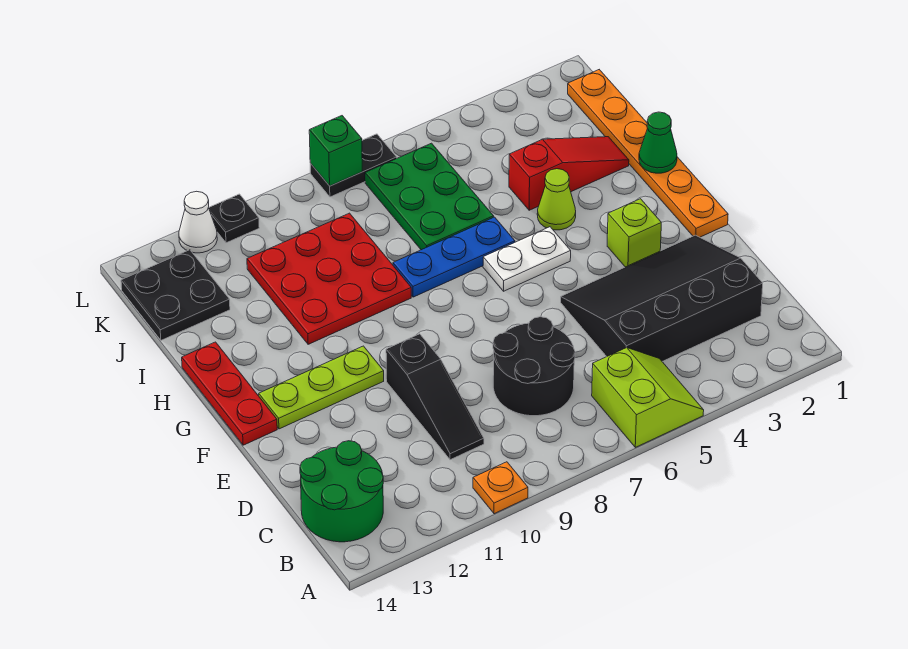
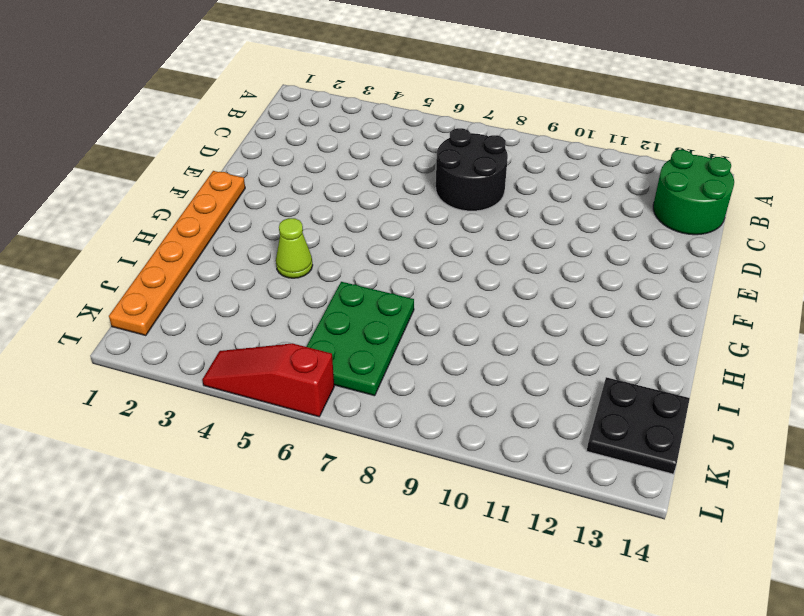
red slope L4:L6 level 1 top 6 -> red slope I2:I4 level 1 top 4
none -> lime slope A5:B6 level 1 top 6
none -> orange plate A10 level 1
none -> black slope C2:E5 level 1 top C

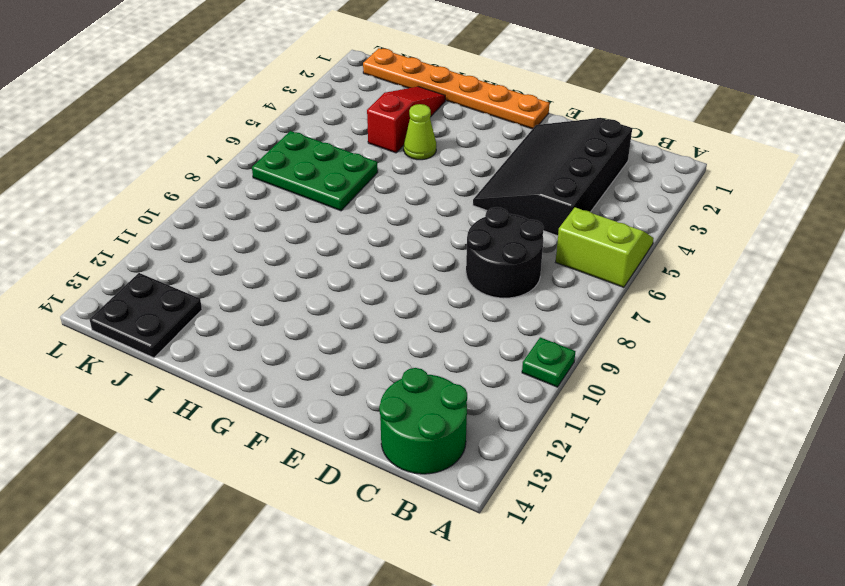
green plate A10 level 1 -> orange plate A10 level 1
none -> black slope C10:E10 level 1 top E
none -> lime brick F3 level 1
none -> lime plate F11:F13 level 1

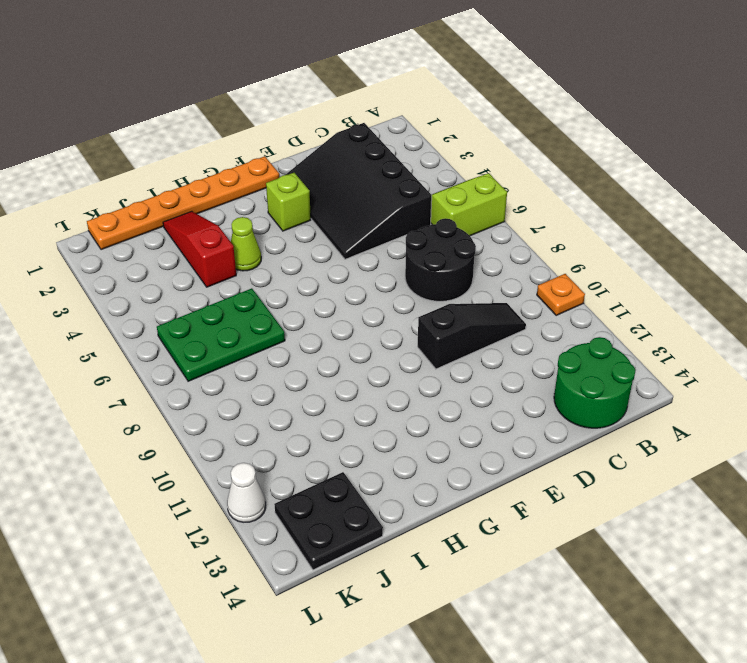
none -> lime plate F11:F13 level 1
none -> red plate F14:H14 level 1
none -> white plate G5:G6 level 1

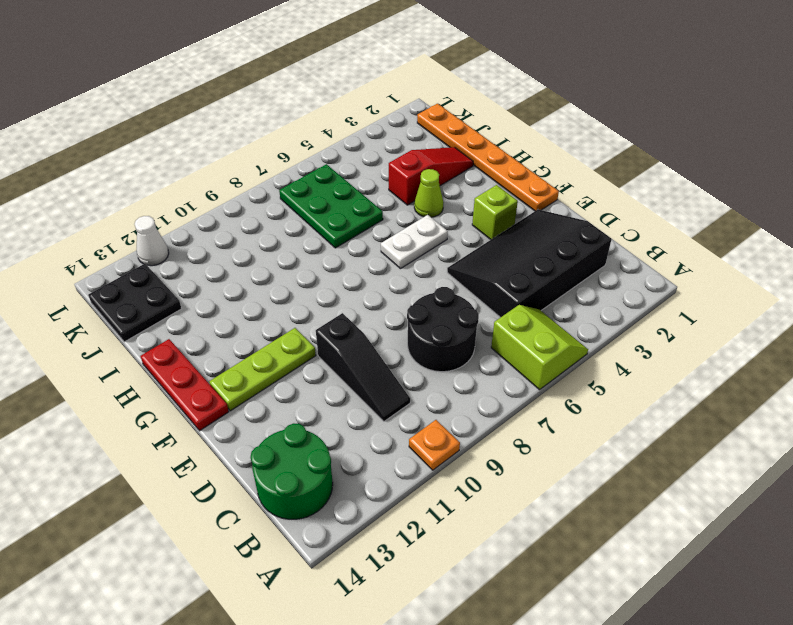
none -> blue plate H6:H8 level 1
none -> red plate H9:J11 level 1
none -> black plate L7:L8 level 1

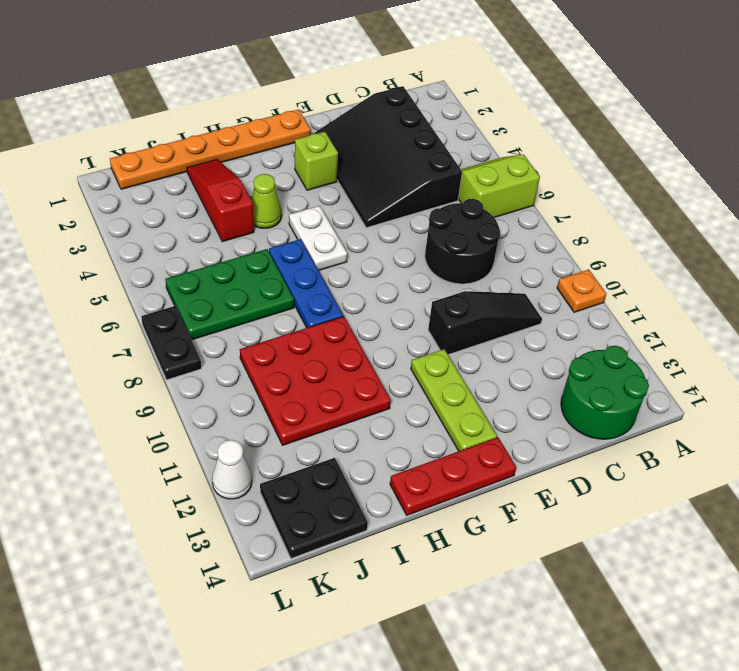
none -> black plate L11 level 1
none -> green cone H1 level 2
none -> green brick L8 level 2

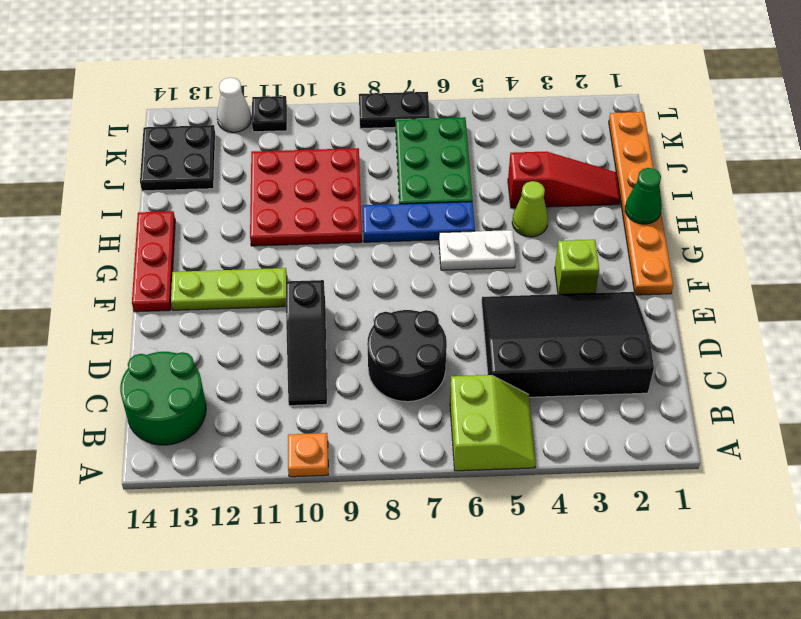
none -> green brick L8 level 2

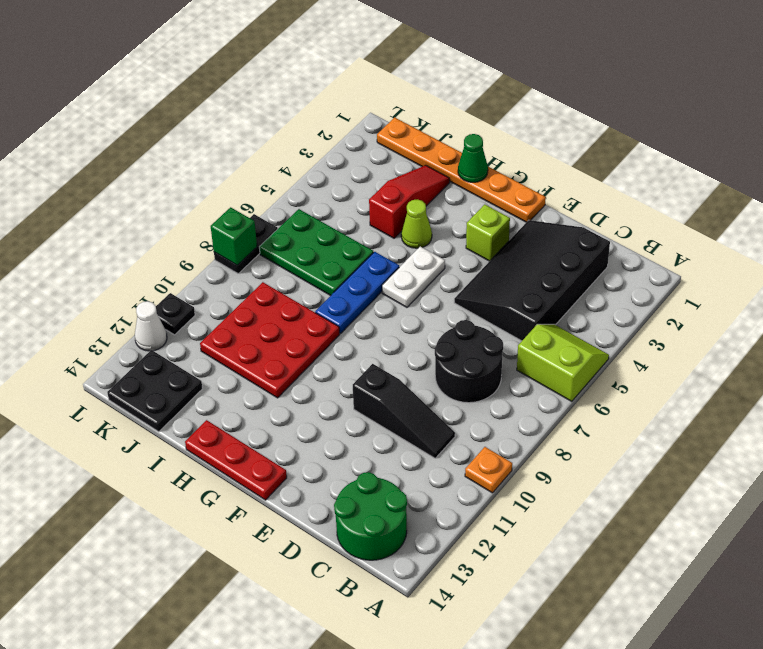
none -> lime plate F11:F13 level 1

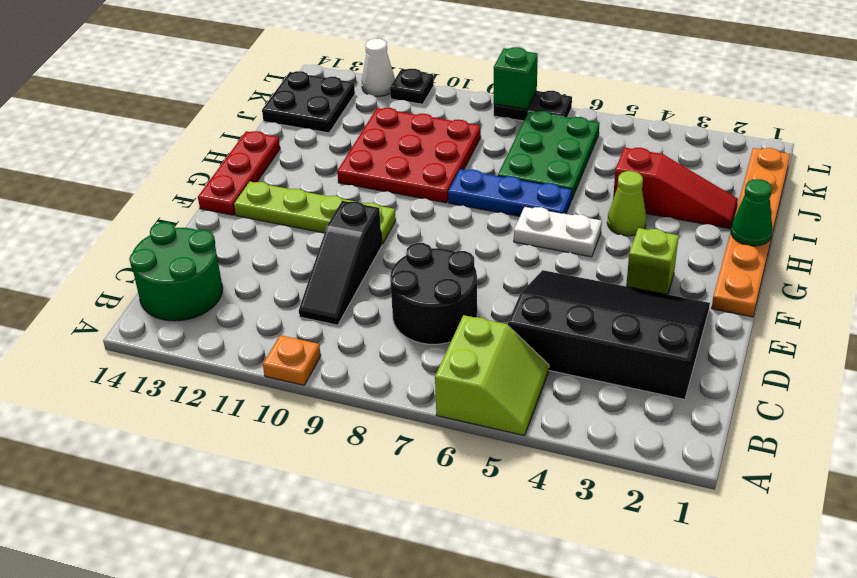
lime plate F10:F13 level 1 -> lime plate F11:F13 level 1

